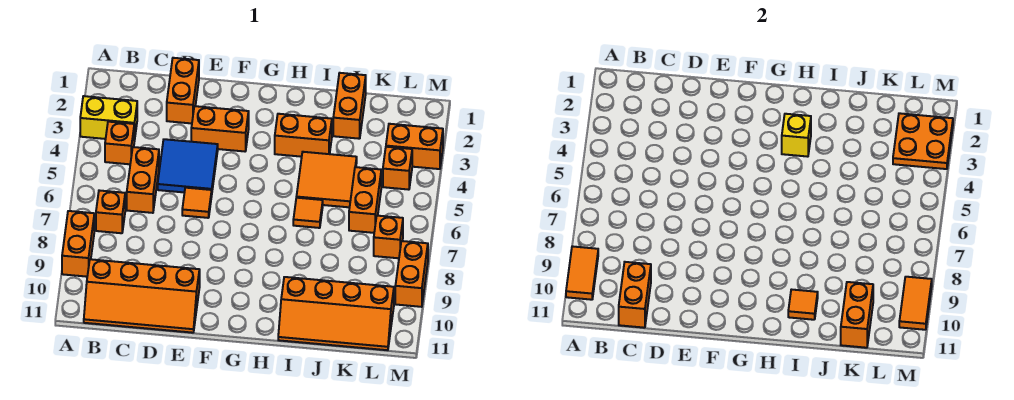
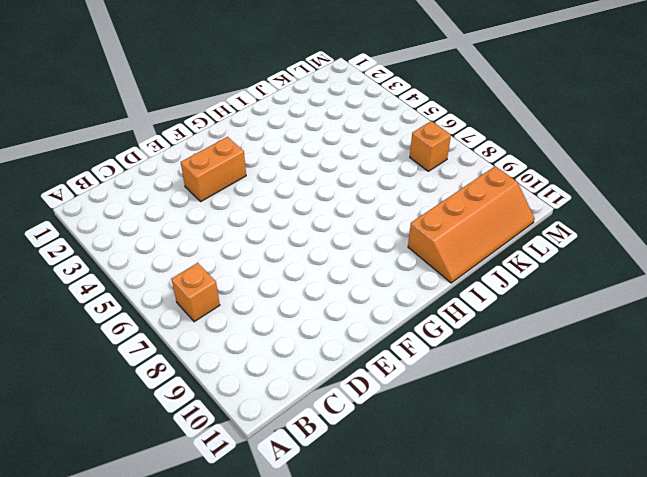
none -> yellow brick A3:B3 level 1
none -> orange brick A8:A9 level 1
none -> orange brick B4 level 1

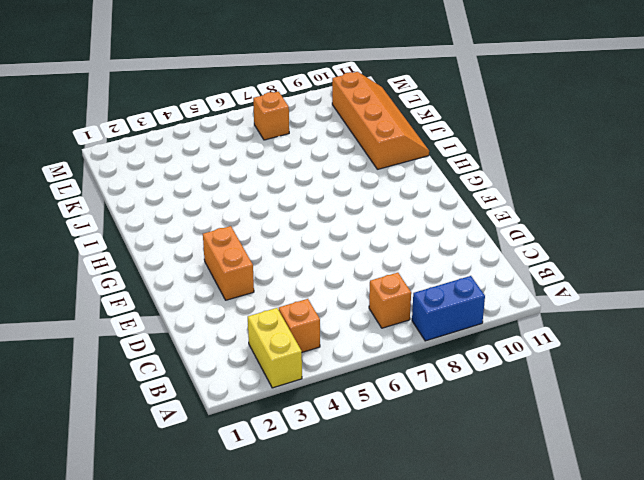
blue brick A8:A9 level 1 -> orange brick A8:A9 level 1
none -> orange slope B10:E11 level 1 top 10
none -> orange brick C5:C6 level 1
none -> orange brick D1:D2 level 1

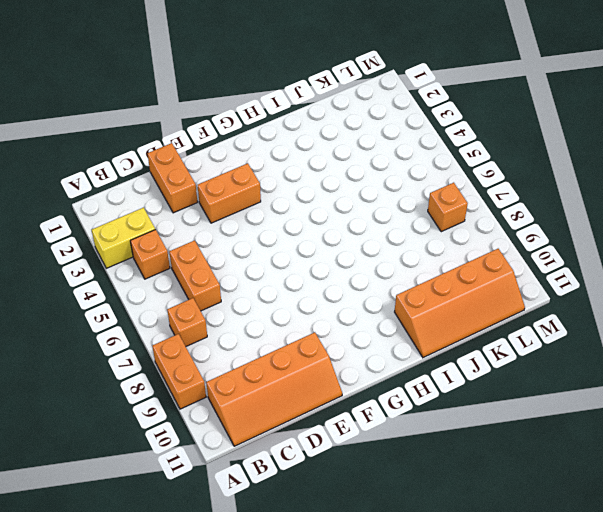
none -> blue tile D4:E5 level 1
none -> orange tile E6 level 1
none -> orange brick H3:I3 level 1

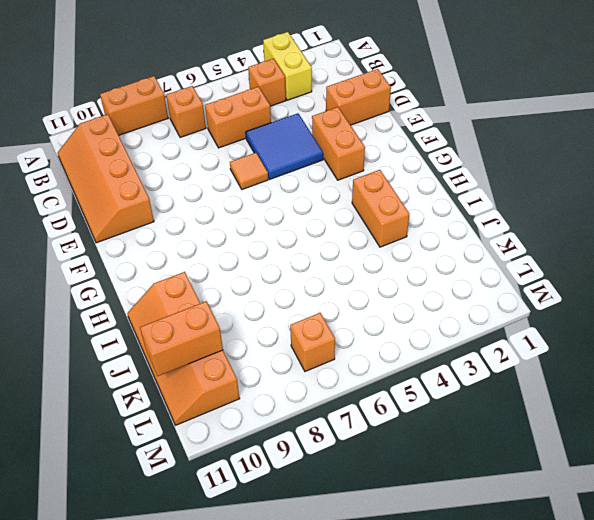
none -> orange tile I4:J5 level 1
none -> orange tile I6 level 1
none -> orange brick J1:J2 level 1

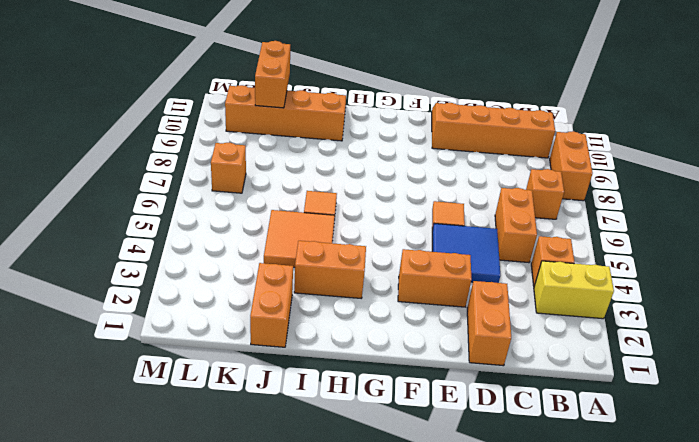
none -> orange brick K5:K6 level 1
none -> orange brick L3:M3 level 1
none -> orange brick L4 level 1

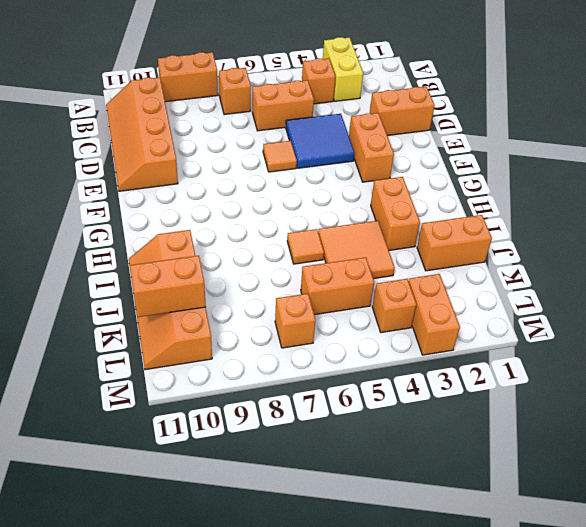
none -> orange brick M8:M9 level 1
none -> orange tile A9:A10 level 2
none -> orange brick C10:C11 level 2

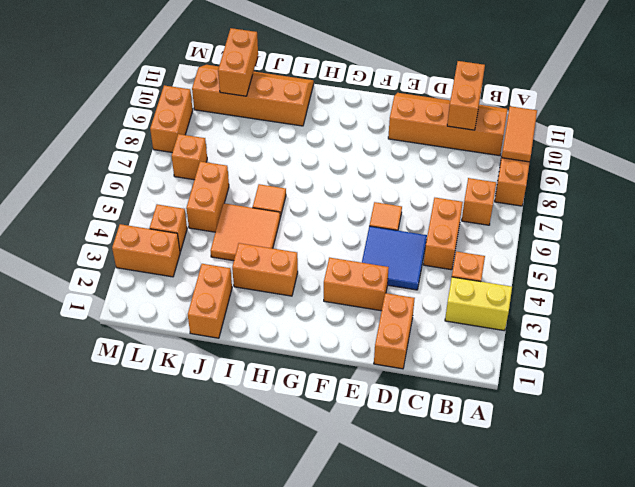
none -> yellow brick H3 level 2
none -> orange tile I10 level 2
none -> orange plate L2:M3 level 2

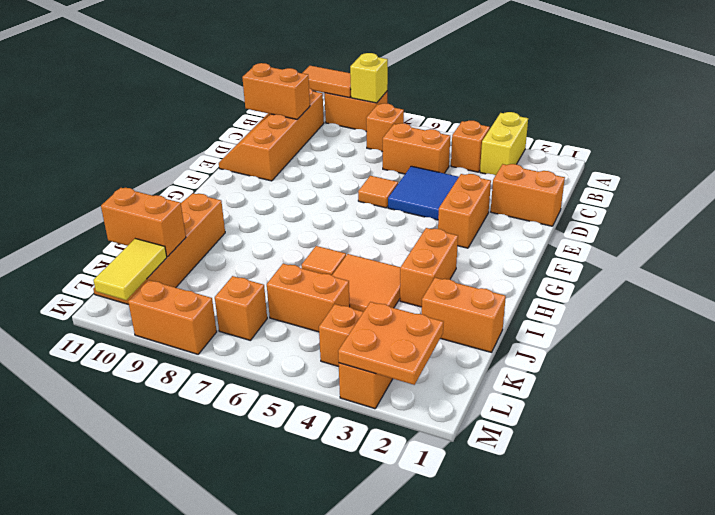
yellow brick A8 level 2 -> yellow brick H3 level 2
yellow tile L10:M10 level 2 -> orange tile M9:M10 level 2
none -> orange tile I10 level 2

